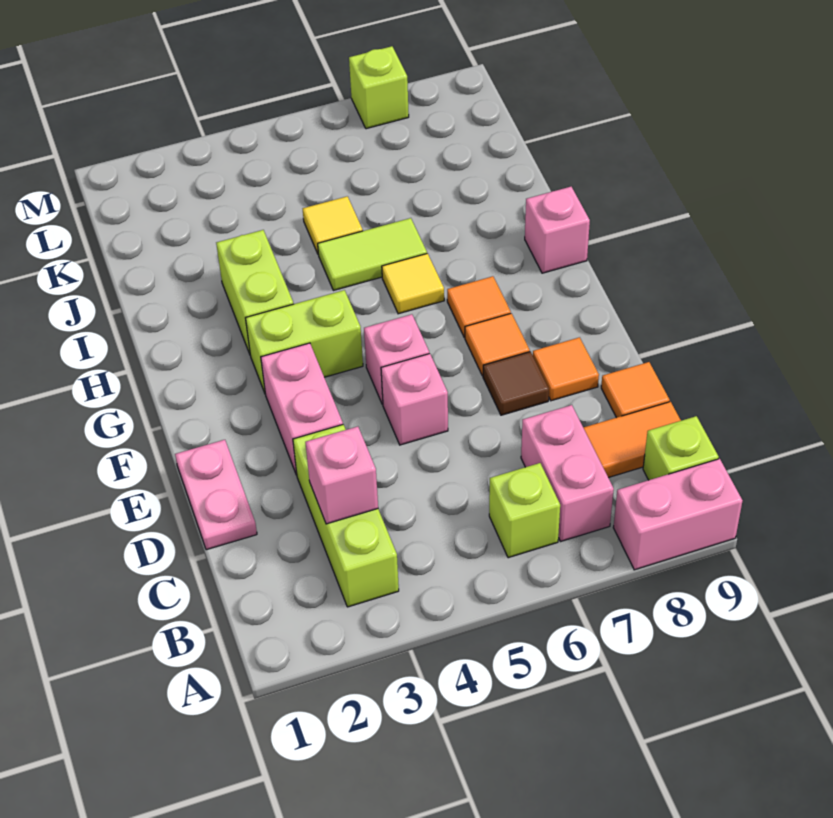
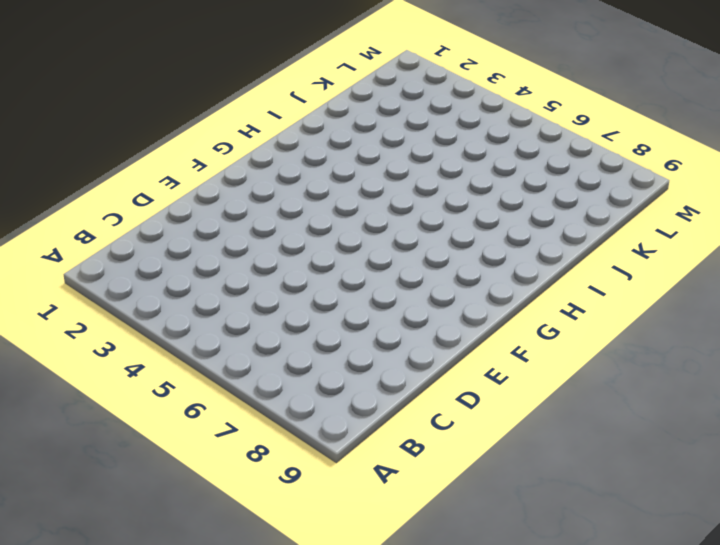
none -> pink brick A8:A9 level 1
none -> lime brick B3:D3 level 1
none -> lime brick B6 level 1

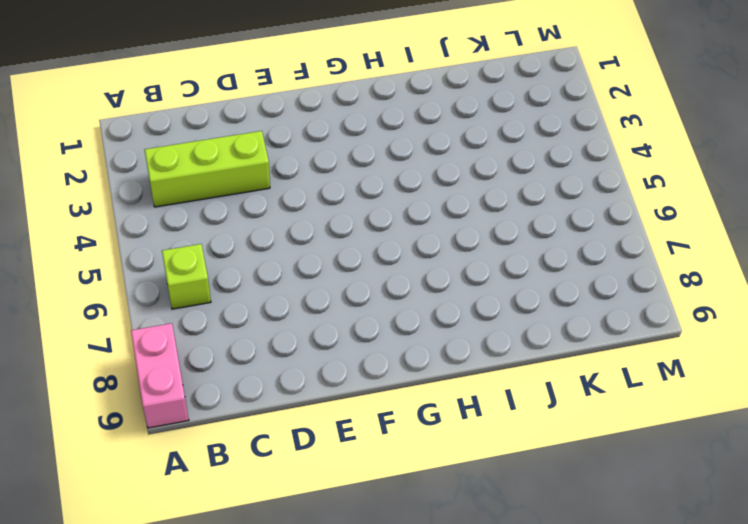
none -> pink brick B7:C7 level 1
none -> lime brick B9 level 1
none -> orange tile C8:C9 level 1

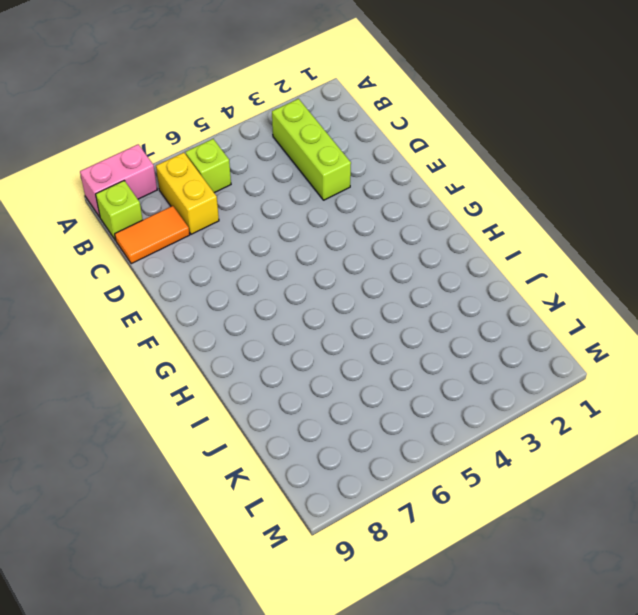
yellow brick B7:C7 level 1 -> pink brick B7:C7 level 1
none -> pink plate D1:E1 level 1
none -> orange tile D9 level 1
none -> pink brick E3:F3 level 1

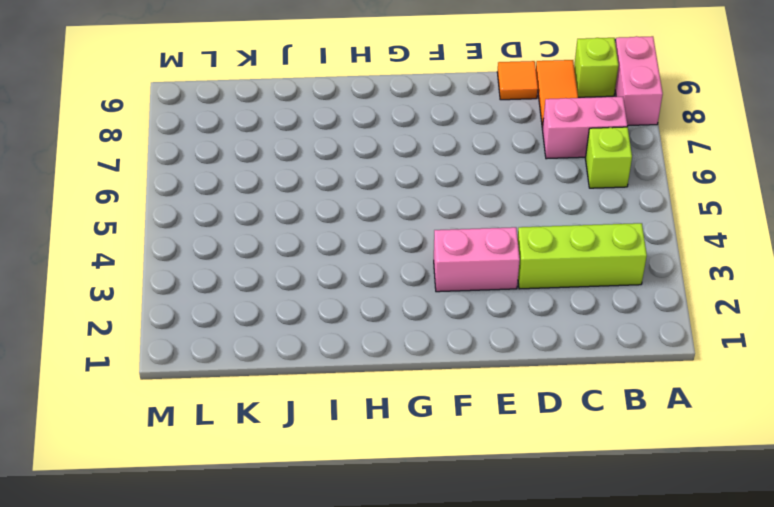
none -> pink plate D1:E1 level 1
none -> pink brick E5 level 1
none -> brown tile E7 level 1

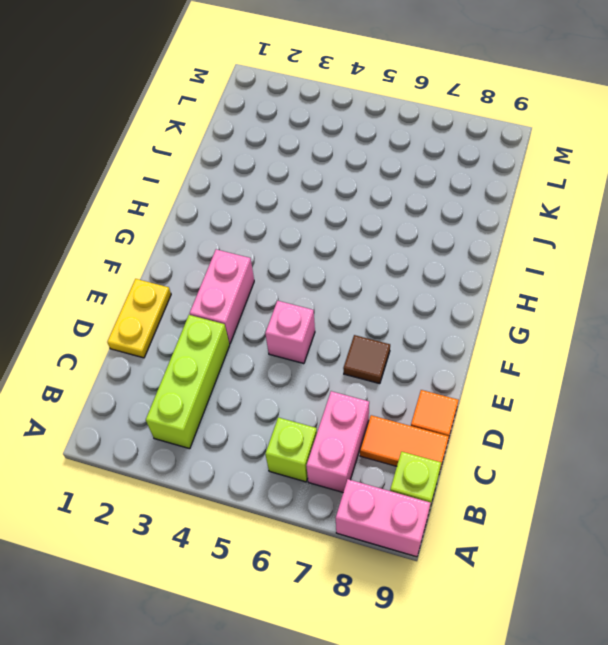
yellow plate D1:E1 level 1 -> pink plate D1:E1 level 1
none -> orange tile E8 level 1
none -> pink brick F5 level 1
none -> orange tile F7 level 1

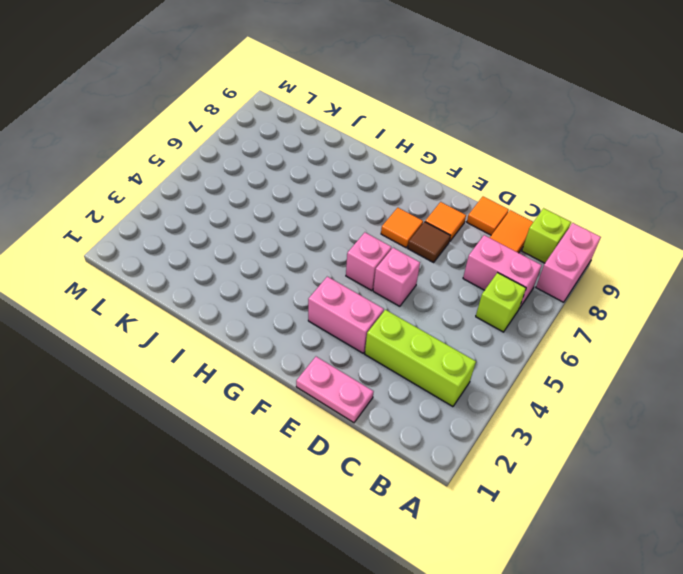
none -> lime brick G3:G4 level 1
none -> orange tile G7 level 1
none -> lime brick H3:I3 level 1

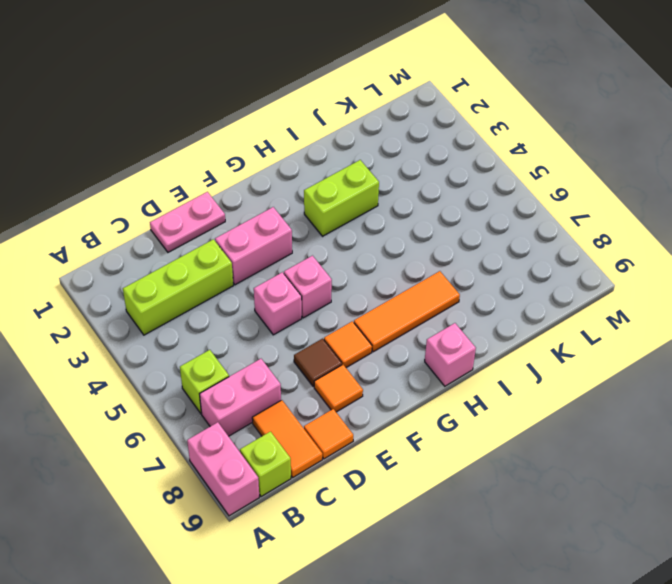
orange tile G7:I7 level 1 -> orange tile G7 level 1
none -> lime brick G3:G4 level 1
none -> yellow tile H6 level 1
none -> lime tile I5:I6 level 1

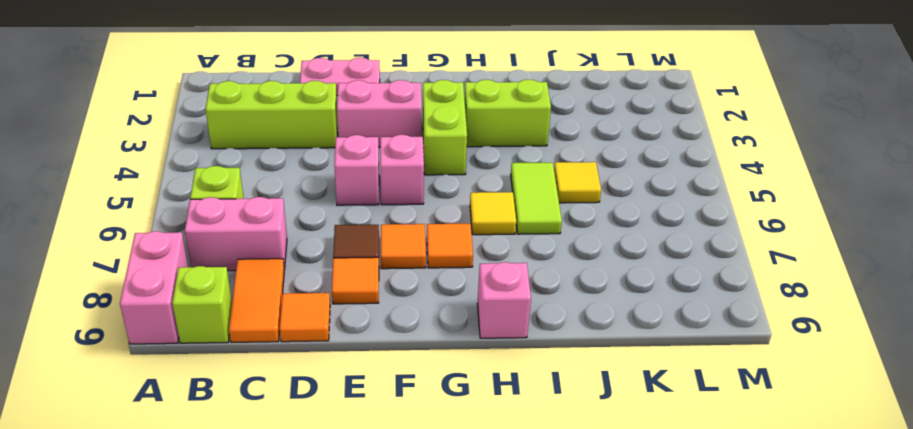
none -> lime brick M7 level 1
none -> pink brick C3 level 2

